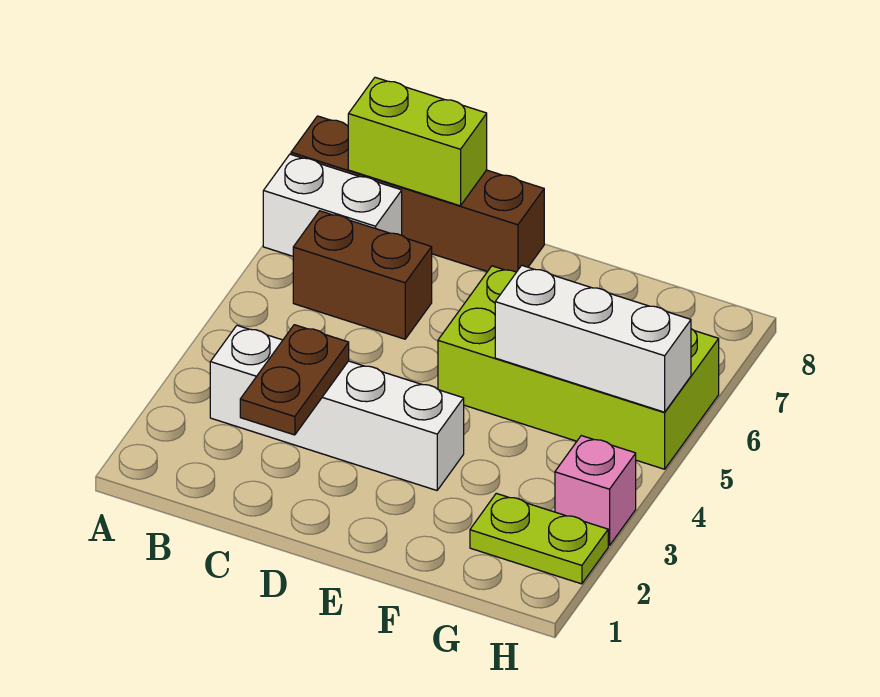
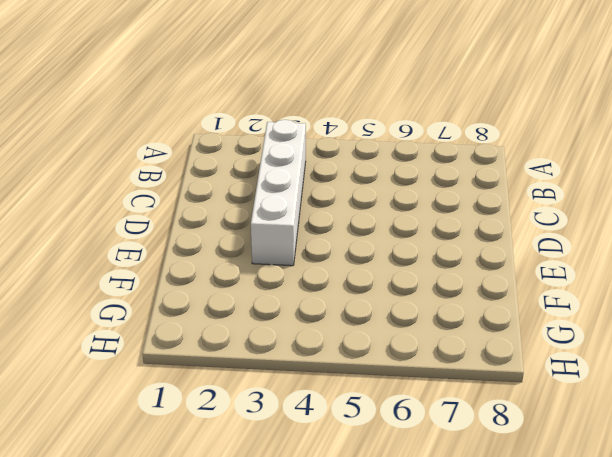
none -> white brick A7:B7 level 1
none -> brown brick A8:D8 level 1

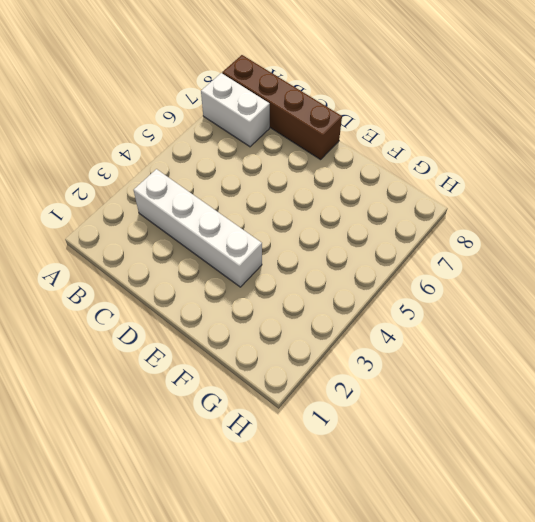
none -> brown brick B6:C6 level 1
none -> lime brick E5:H6 level 1

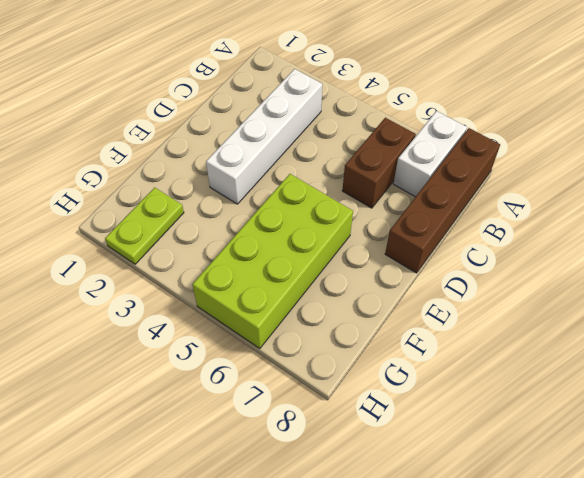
none -> pink brick H3 level 1
none -> lime brick B8:C8 level 2

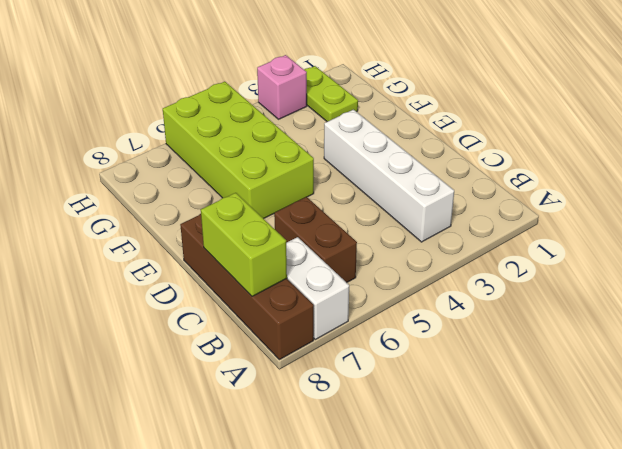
none -> brown plate C2:C3 level 2
none -> white brick F5:H5 level 2

